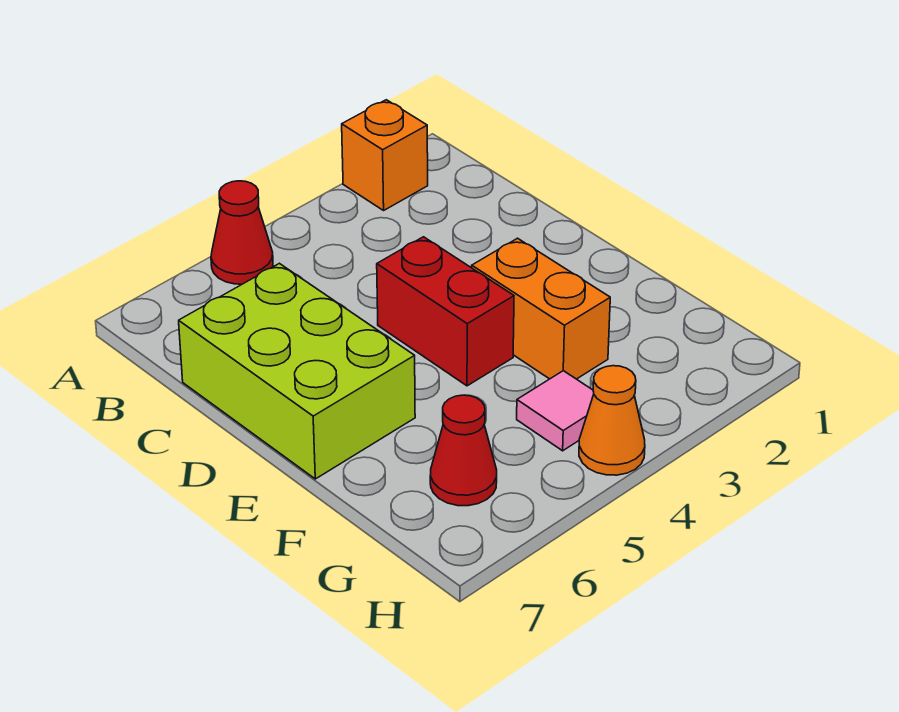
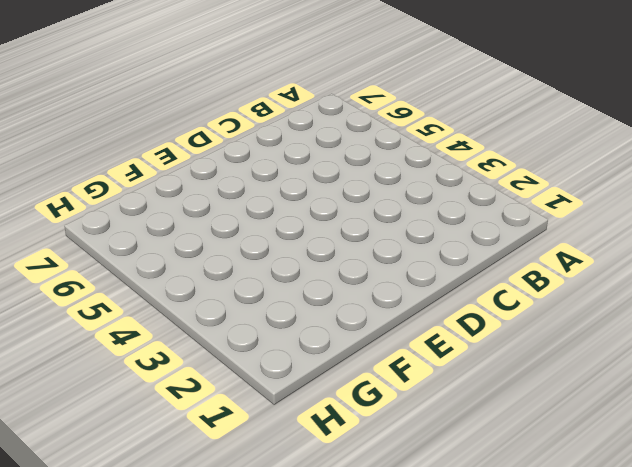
none -> orange brick A2 level 1
none -> red cone A5 level 1

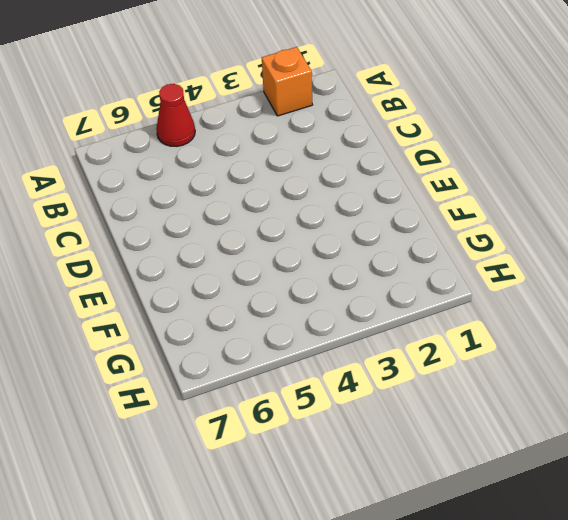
none -> lime brick C6:E7 level 1
none -> red brick D4:E4 level 1

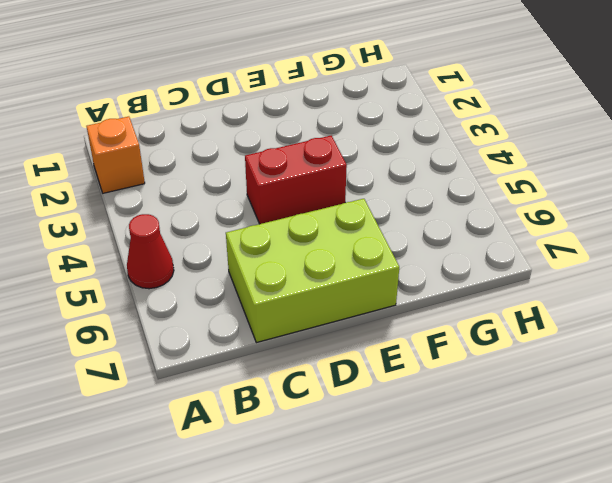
none -> orange brick E3:F3 level 1
none -> pink tile G4 level 1

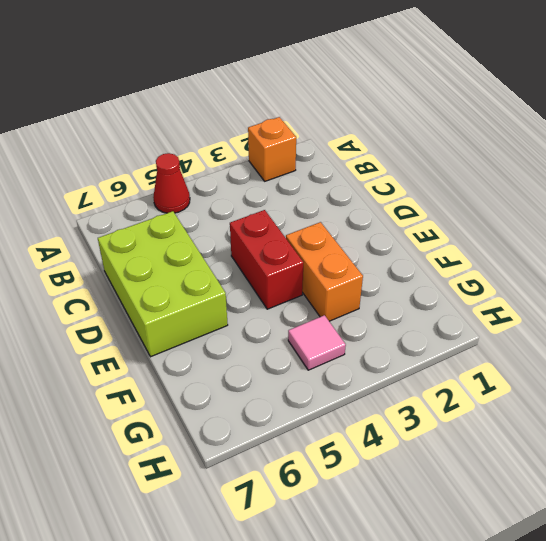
none -> red cone G6 level 1
none -> orange cone H4 level 1

